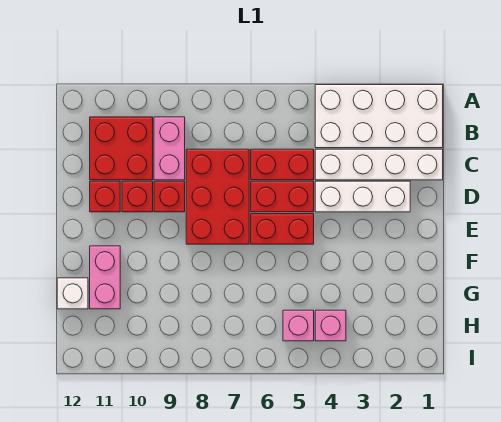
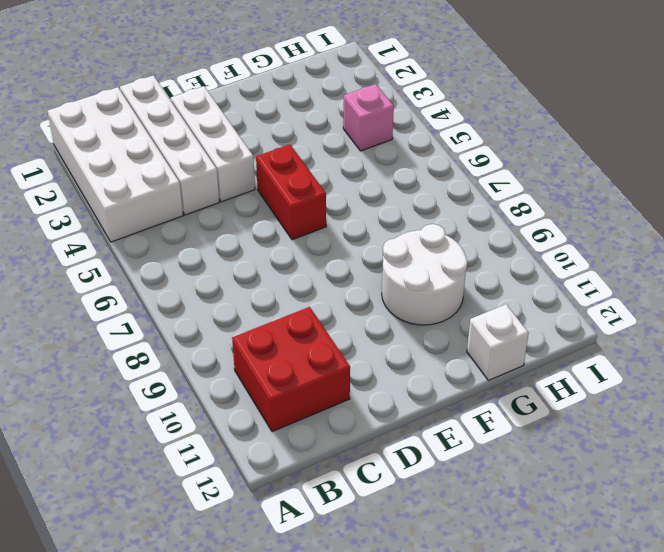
white round brick F9:G10 level 1 -> none
none -> pink brick B9:C9 level 1
none -> red brick C5:C6 level 1
none -> red brick C7:E8 level 1

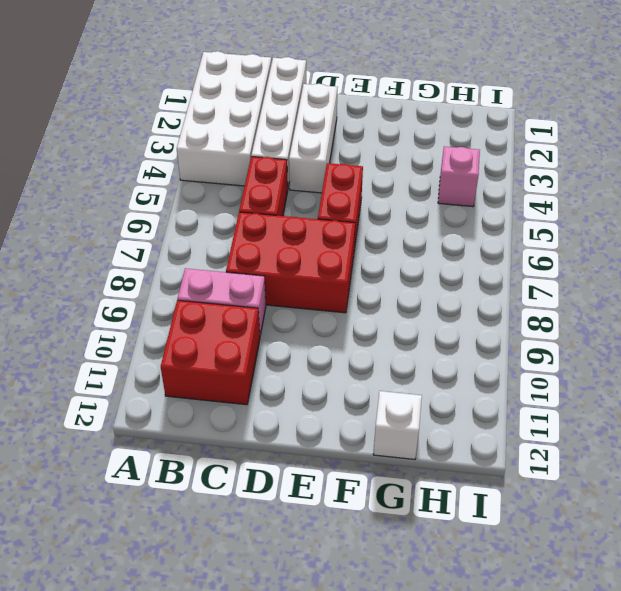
none -> red brick D5:D6 level 1
none -> red brick D9 level 1
none -> red brick D10 level 1

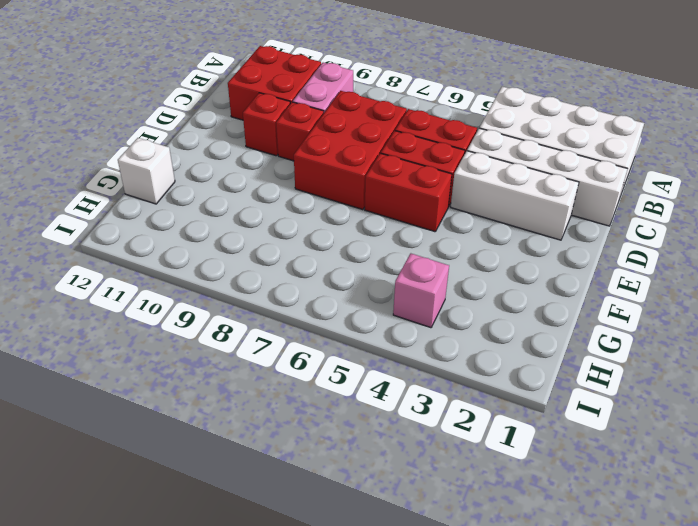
none -> red brick D11 level 1
none -> pink brick F11:G11 level 1
none -> pink brick H5 level 1

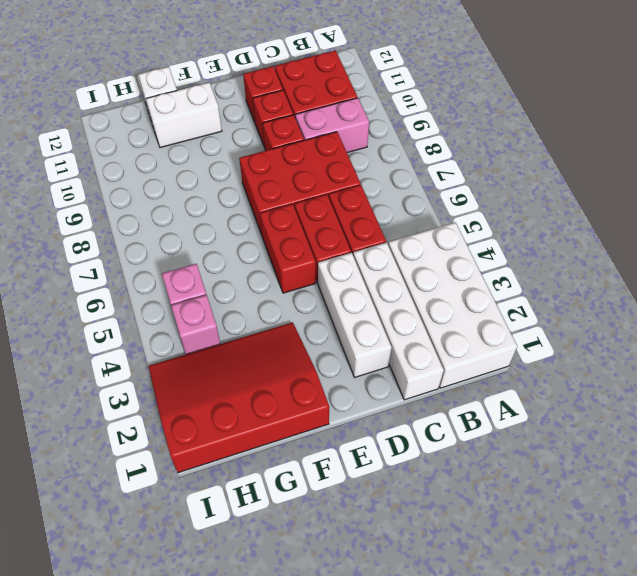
red slope F1:I3 level 1 top 1 -> none
white brick F11:G11 level 1 -> pink brick F11:G11 level 1

